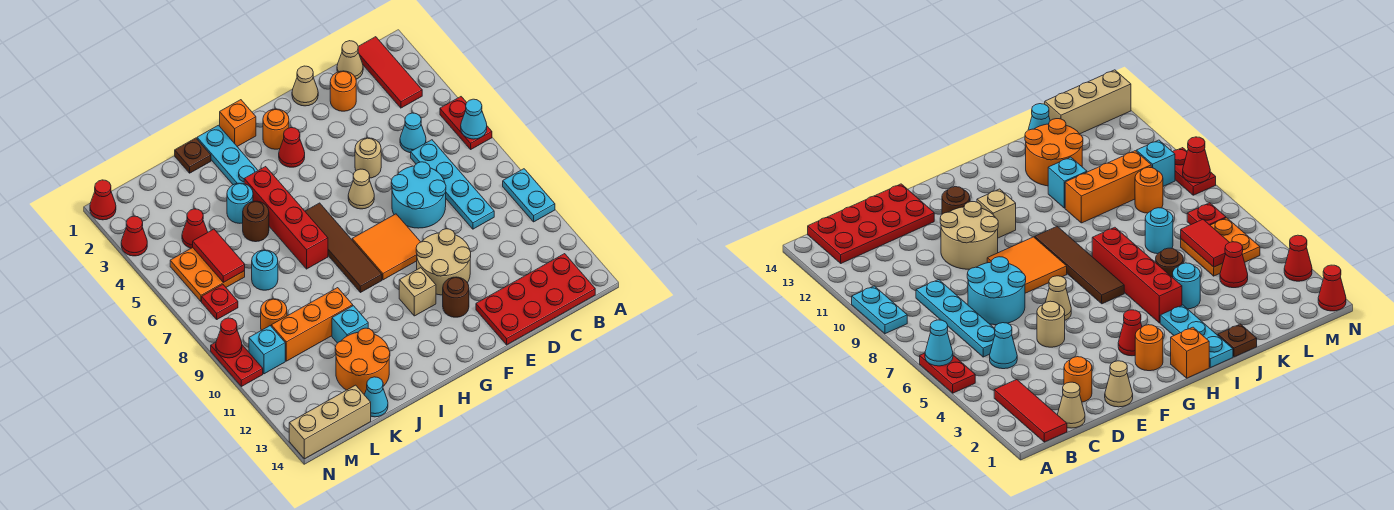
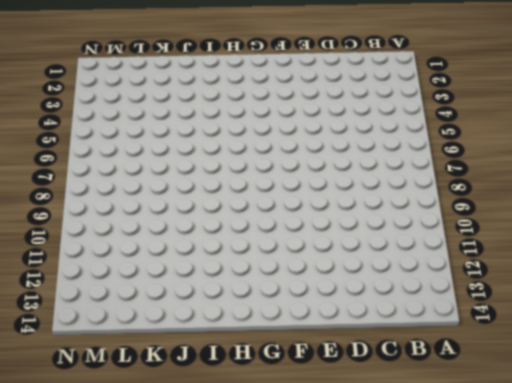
none -> red plate A5:A6 level 1
none -> cyan plate A9:A10 level 1
none -> red tile B1:B3 level 1
none -> red plate B13:E14 level 1

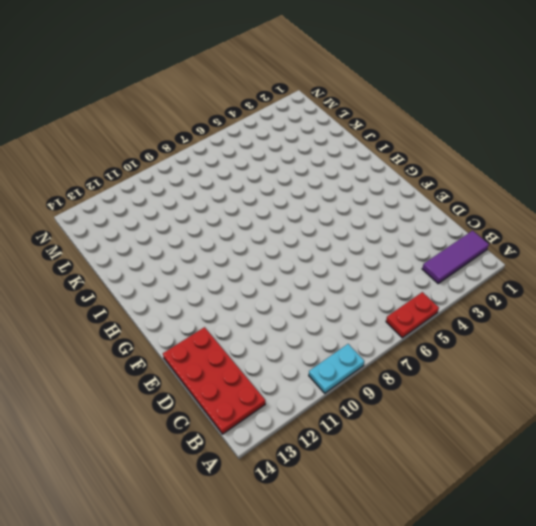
purple tile B1:B3 level 1 -> red tile B1:B3 level 1
none -> tan cone C1 level 1
none -> cyan cone C5 level 1
none -> cyan plate C6:C9 level 1
none -> orange round brick D2 level 1

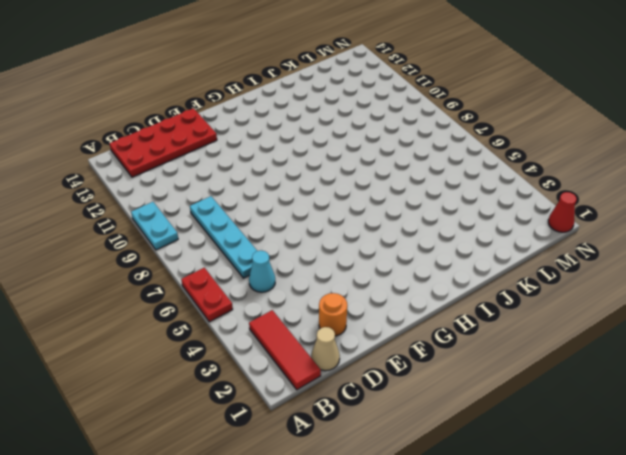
none -> cyan round brick D7:E8 level 1
none -> tan cone E1 level 1
none -> tan round brick E5 level 1
none -> tan round brick E10:F11 level 1

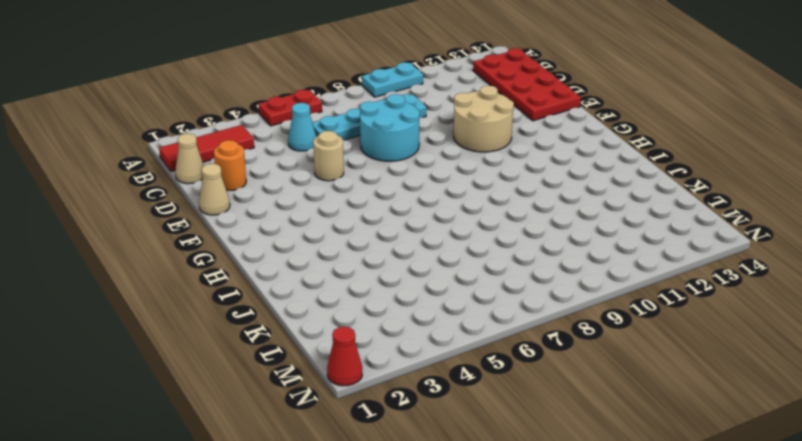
none -> tan cone F6 level 1
none -> orange tile F8:G9 level 1
none -> brown round brick F12 level 1
none -> orange round brick G2 level 1

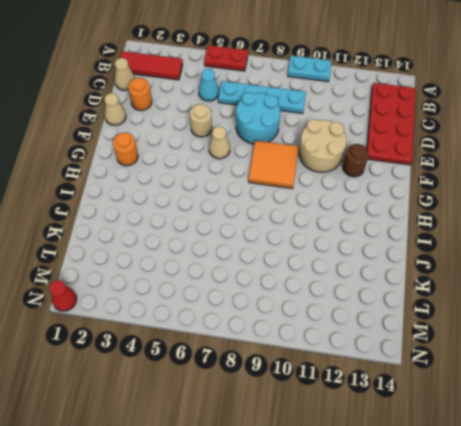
none -> red cone G3 level 1
none -> tan brick G11 level 1
none -> orange brick H1 level 1
none -> brown tile H6:H9 level 1

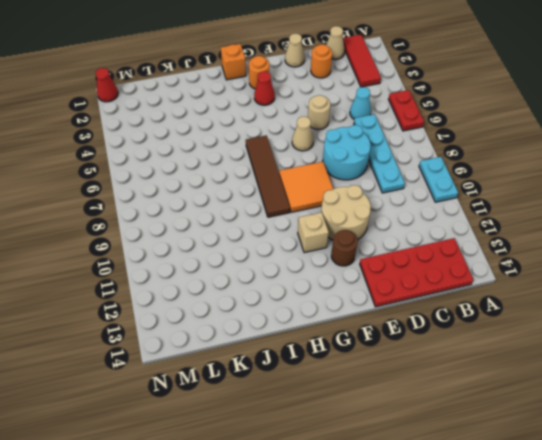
none -> cyan plate I1:I3 level 1
none -> red brick I4:I7 level 1
none -> brown plate J1 level 1
none -> cyan round brick J4 level 1

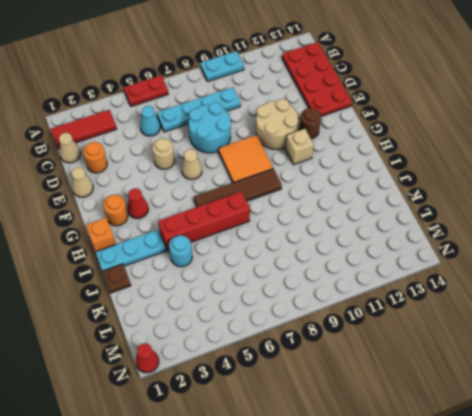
none -> brown round brick J5 level 1
none -> orange brick J10:L10 level 1
none -> cyan brick J11 level 1
none -> orange round brick J12:K13 level 1

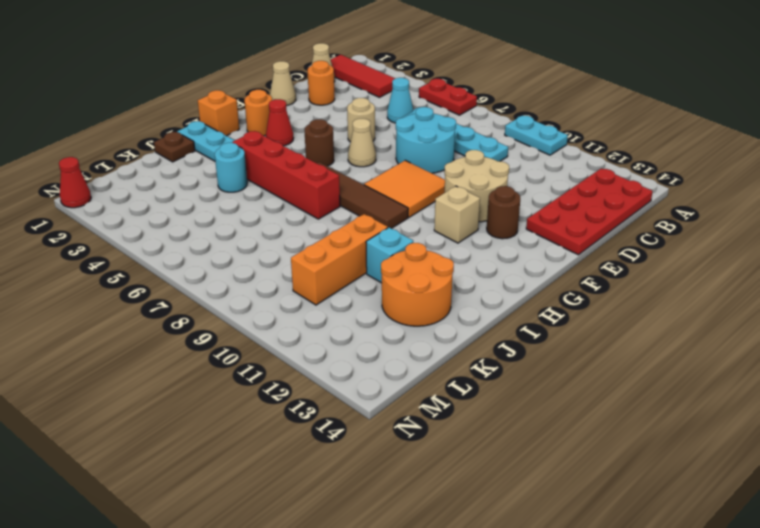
brown round brick G5 level 1 -> brown round brick J5 level 1
none -> cyan round brick K7 level 1
none -> cyan cone K14 level 1
none -> red cone L4 level 1
none -> orange plate L5:M6 level 1

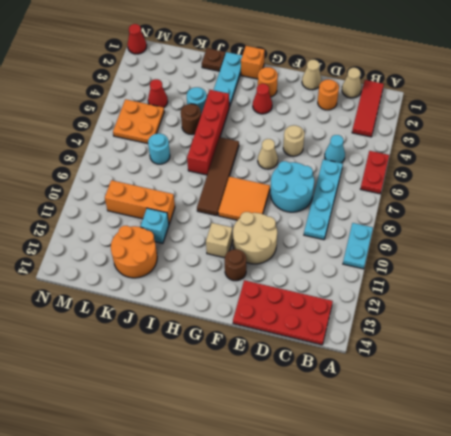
none -> cyan cone K14 level 1
none -> orange round brick L9 level 1
none -> tan brick L14:N14 level 1
none -> red plate M7 level 1

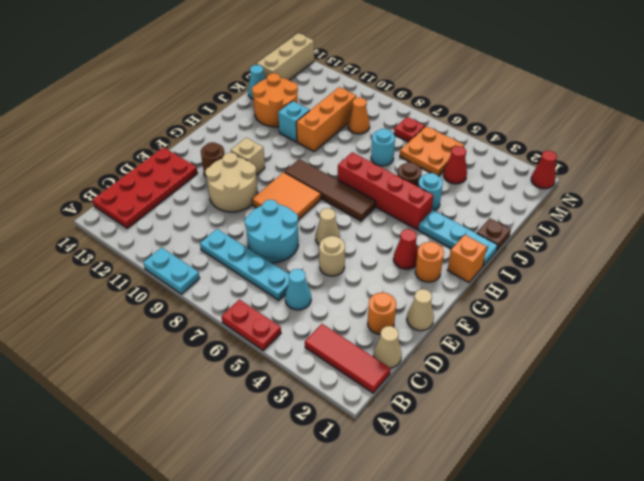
orange cone L9 level 1 -> orange round brick L9 level 1
none -> cyan brick M10 level 1
none -> red cone N3 level 1
none -> red plate N9:N10 level 1
none -> cyan cone A6 level 2

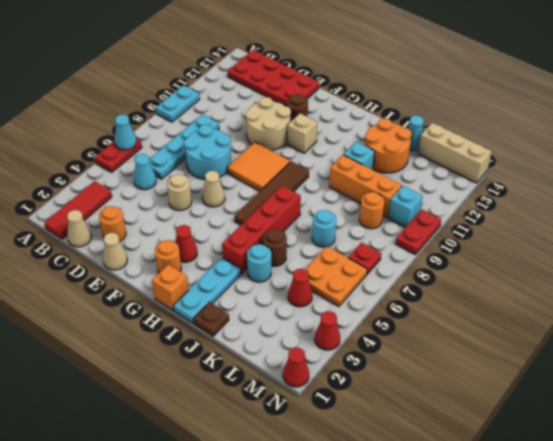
none -> red tile L5:L6 level 2
none -> red cone N9 level 2

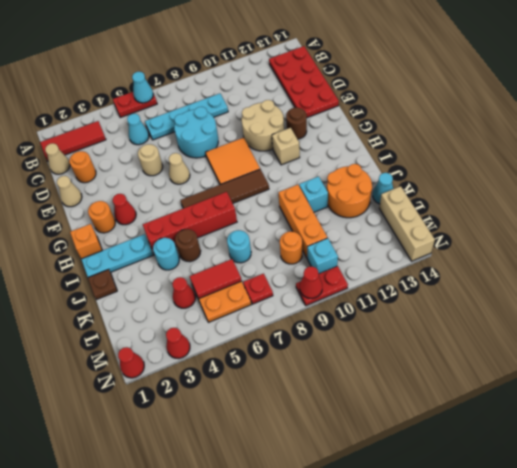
none -> cyan plate A9:A10 level 1

